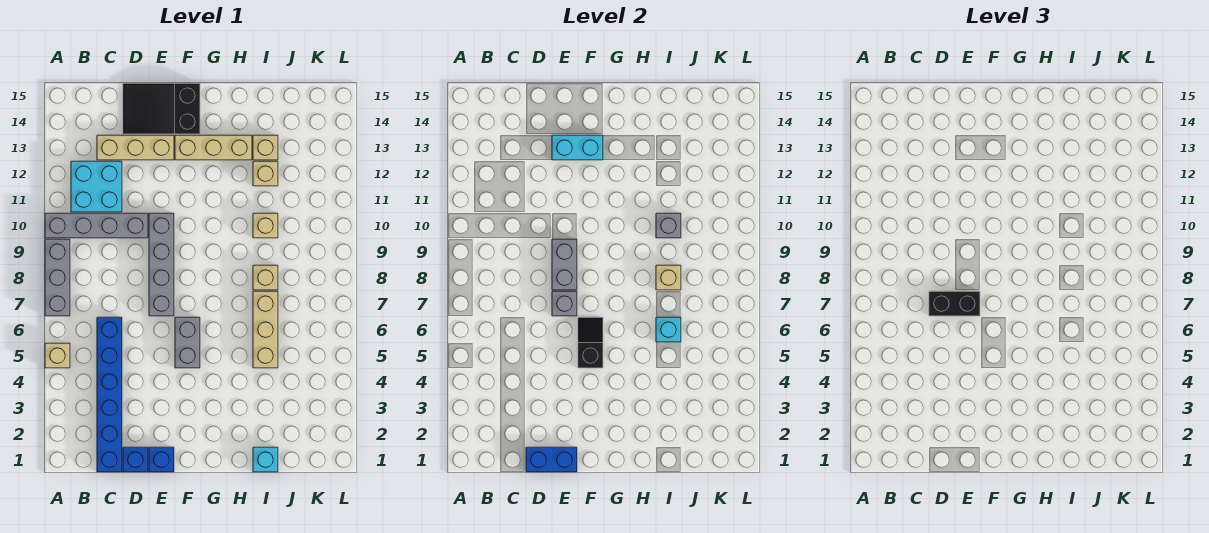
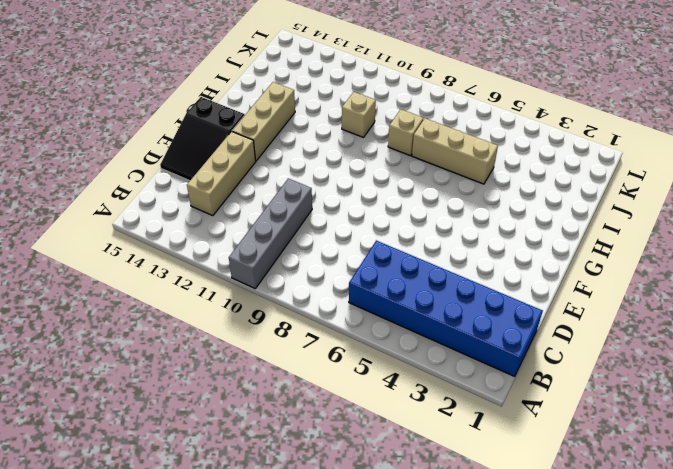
blue brick B1:C6 level 1 -> blue brick C1:C6 level 1
none -> tan brick A5 level 1
none -> grey brick A7:A9 level 1
none -> cyan brick B11:C12 level 1

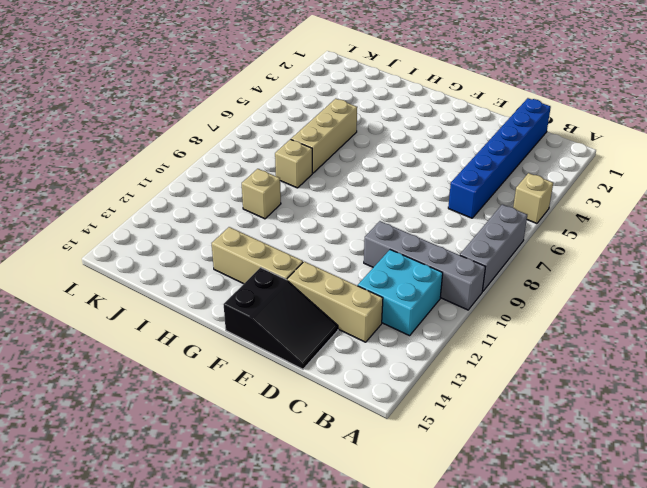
none -> blue brick D1 level 1
none -> blue brick E1 level 1
none -> grey brick E7:E10 level 1

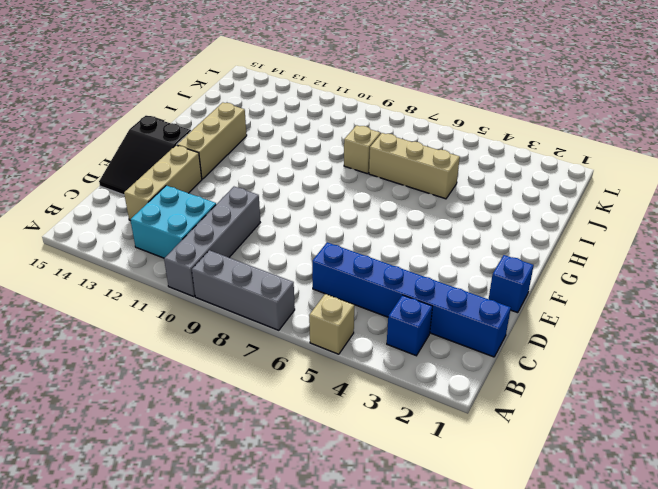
blue brick B3 level 1 -> blue brick D1 level 1
none -> grey brick E7:E10 level 1
none -> grey brick F5:F6 level 1
none -> cyan brick I1 level 1

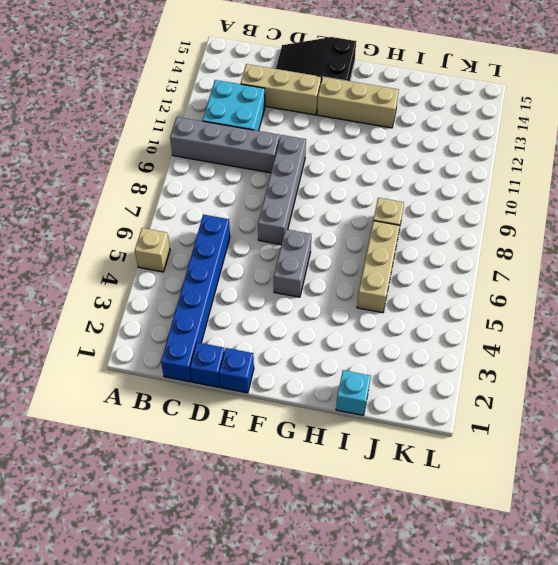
none -> grey brick A7:A9 level 1
none -> tan brick I10 level 1
none -> tan brick I12 level 1

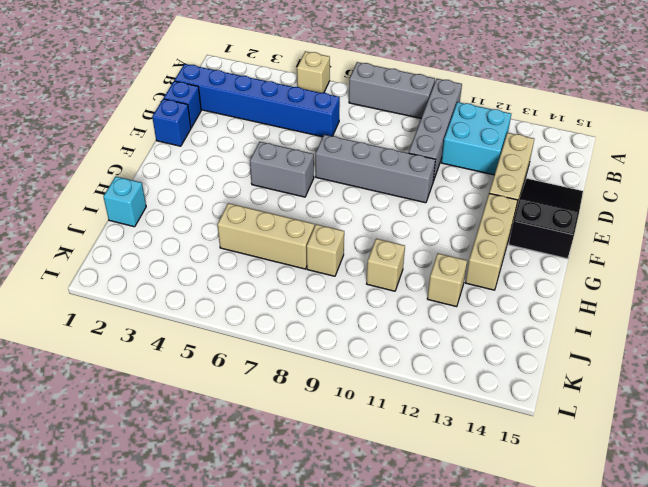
none -> tan brick I13 level 1
none -> blue brick D1:E1 level 2
none -> grey brick E7 level 2

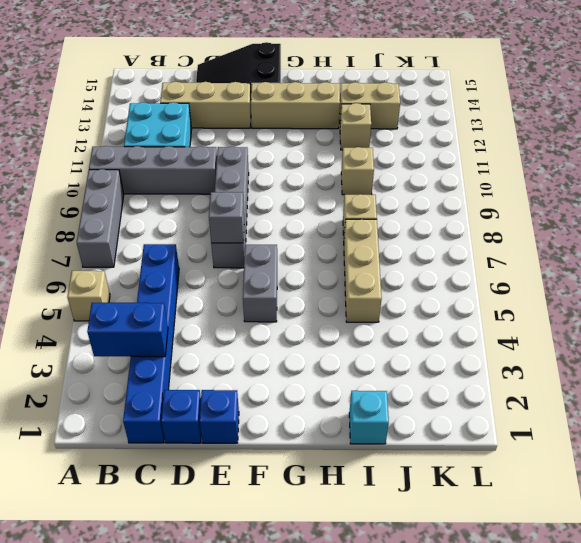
blue brick B3:C3 level 2 -> blue brick D1:E1 level 2
tan brick I13:J13 level 1 -> tan brick I13 level 1
none -> grey brick E8:E9 level 2
none -> cyan brick E13:F13 level 2
none -> black slope F5:F6 level 2 top 5

